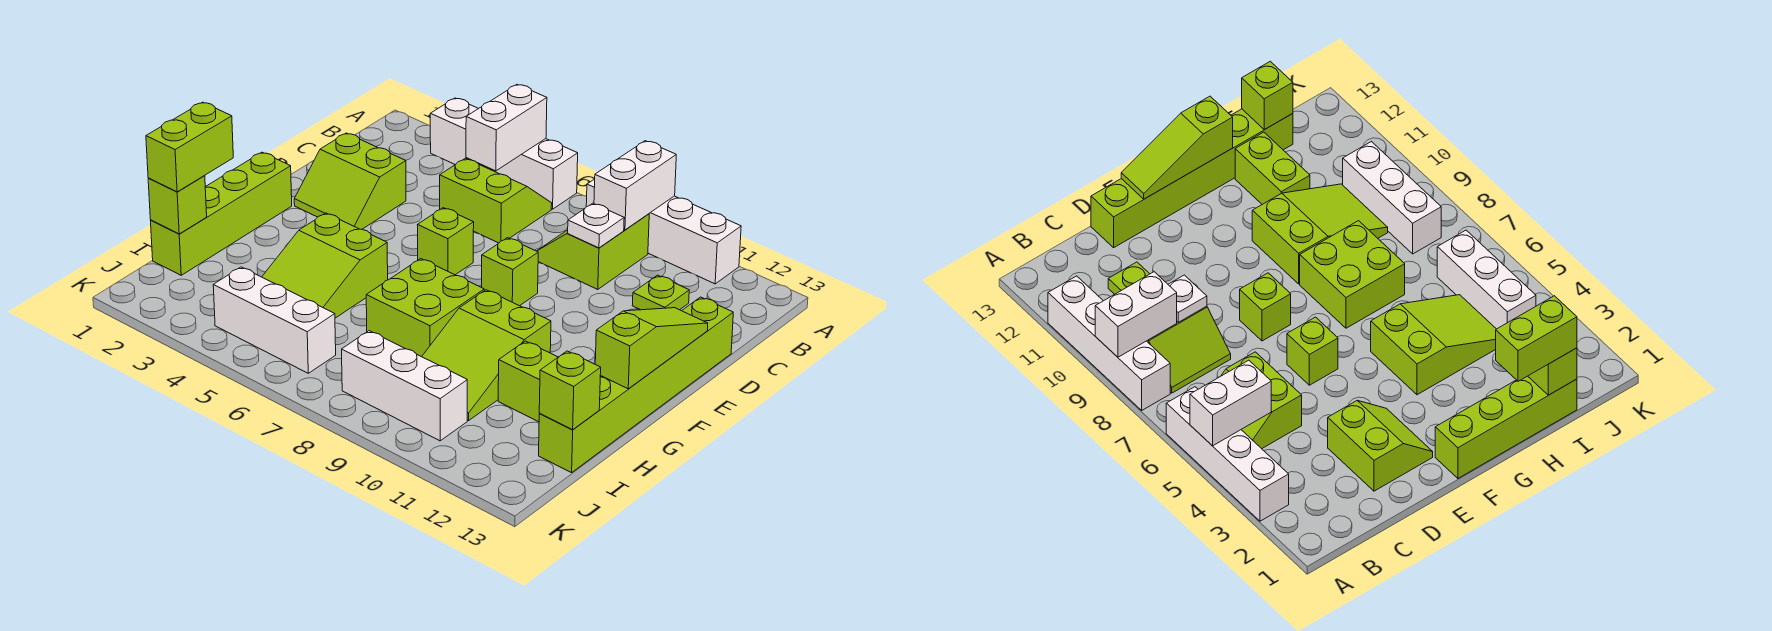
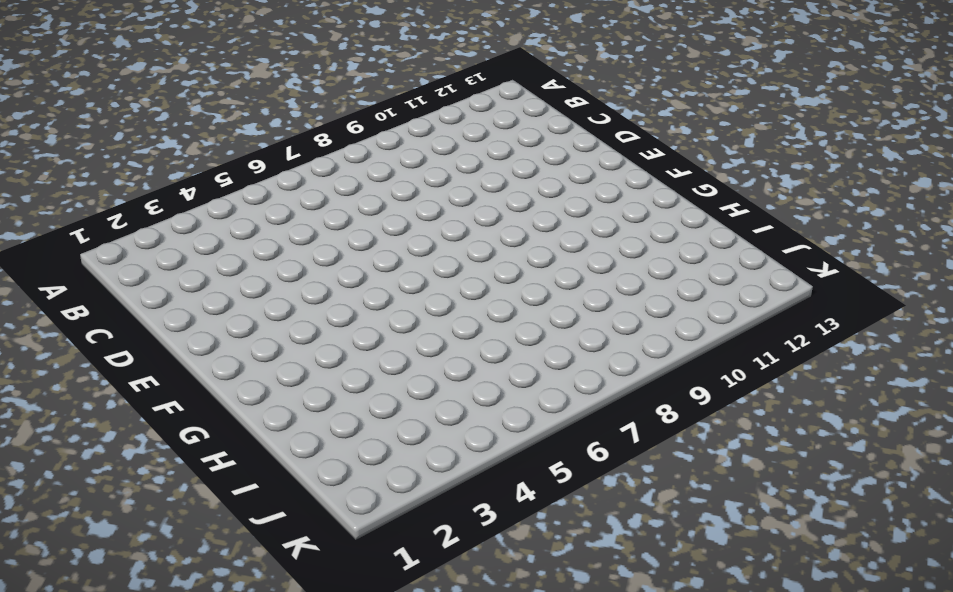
none -> white brick A3:A6 level 1
none -> white brick A8:A11 level 1
none -> lime slope B5:C6 level 1 top C

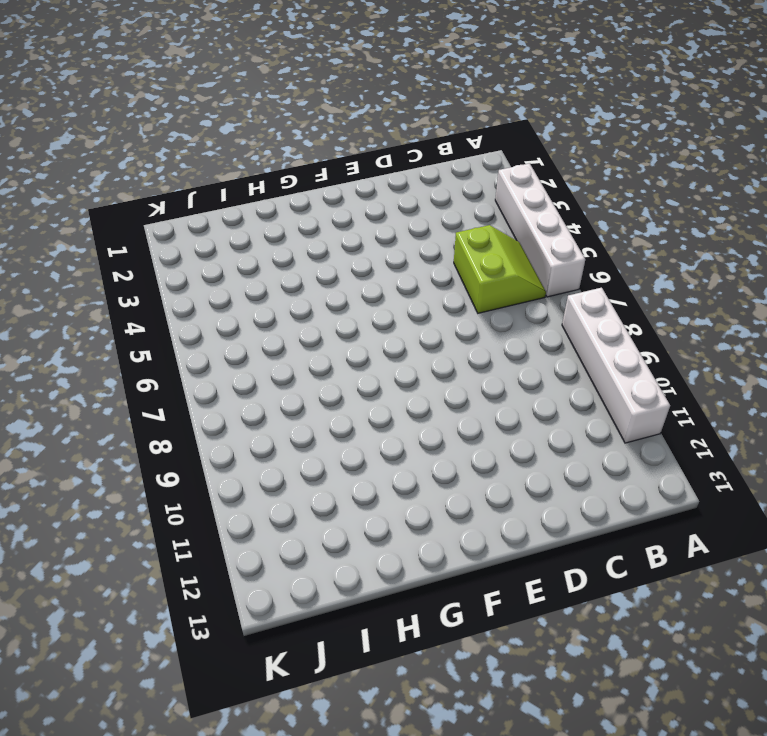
none -> lime slope B8:C9 level 1 top 9
none -> lime plate C11 level 1
none -> lime slope D2:E3 level 1 top D

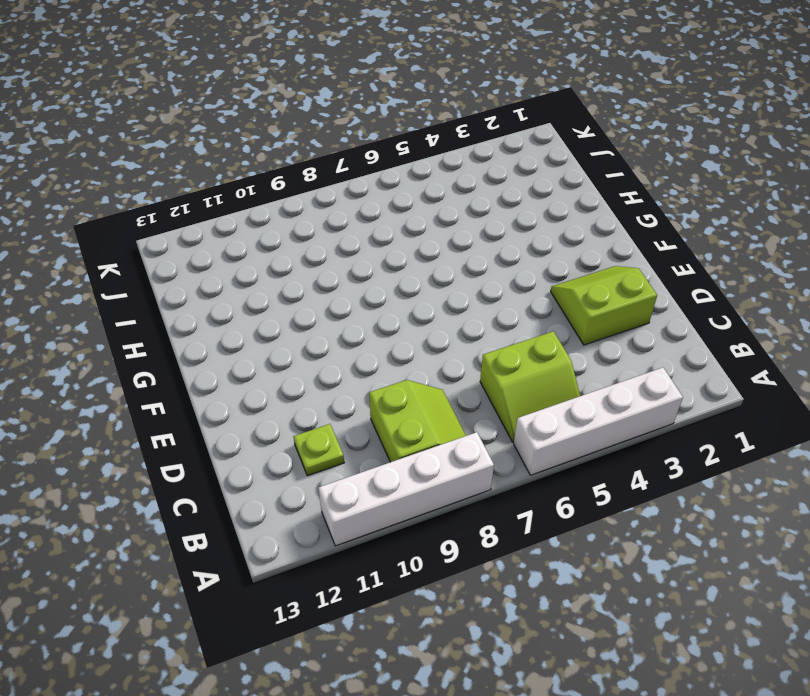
none -> lime brick D13:I13 level 1
none -> lime brick E6 level 1
none -> lime brick E8 level 1

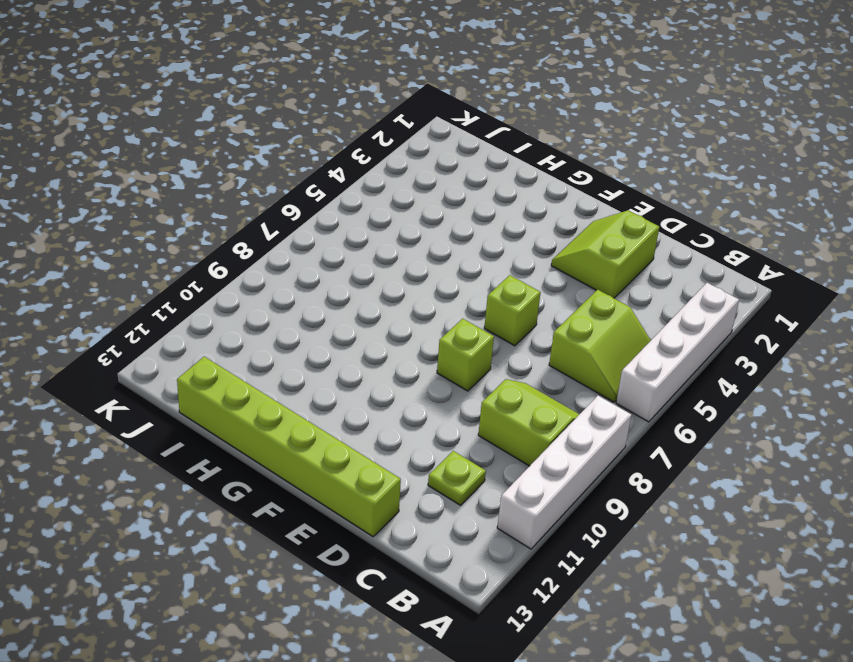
none -> lime brick F1:I1 level 1
none -> lime slope G4:I5 level 1 top G
none -> lime brick G7:H8 level 1

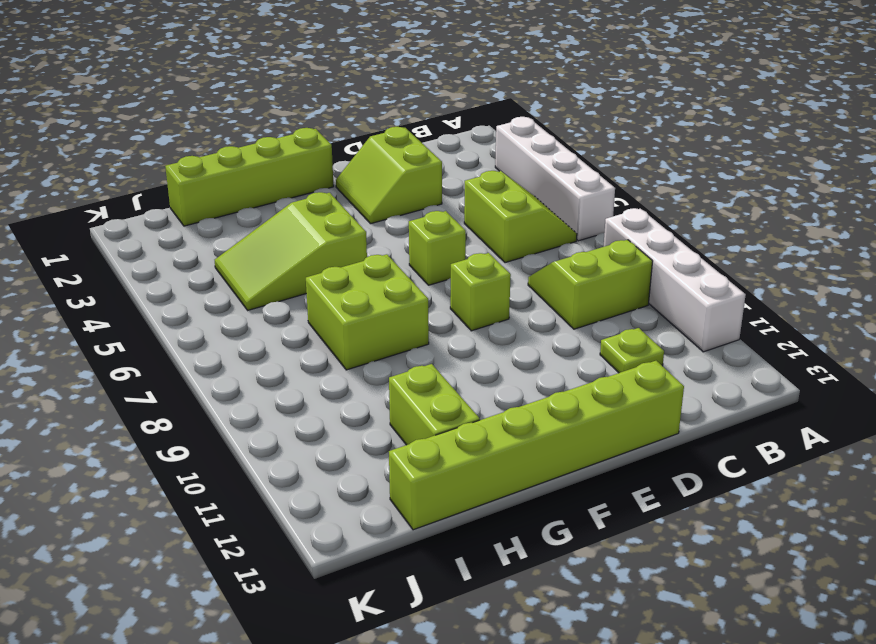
none -> lime slope G9:I10 level 1 top G
none -> white brick J4:J6 level 1
none -> white brick J8:J10 level 1

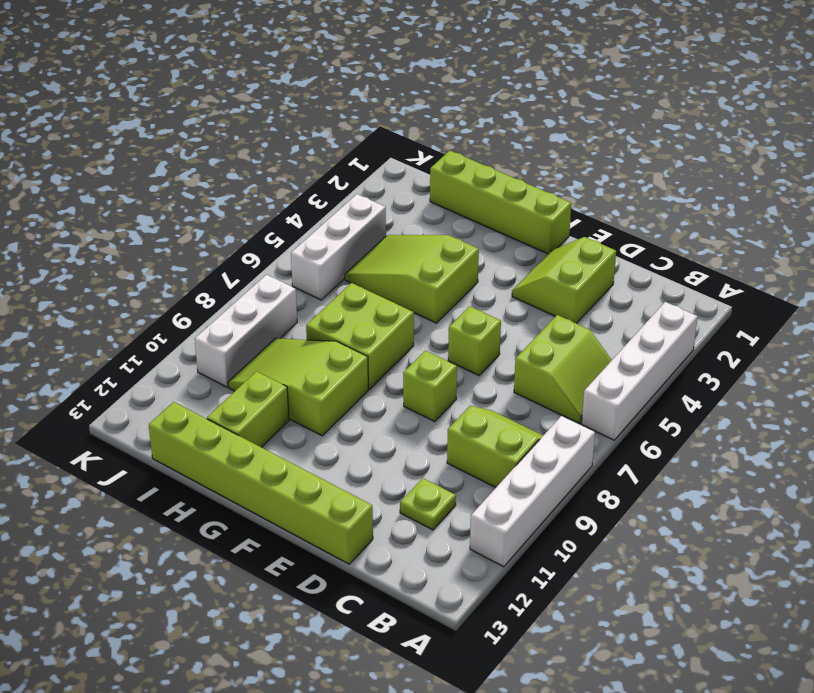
none -> white brick A5:B5 level 2
none -> white brick A9:B9 level 2
none -> white plate C9 level 2

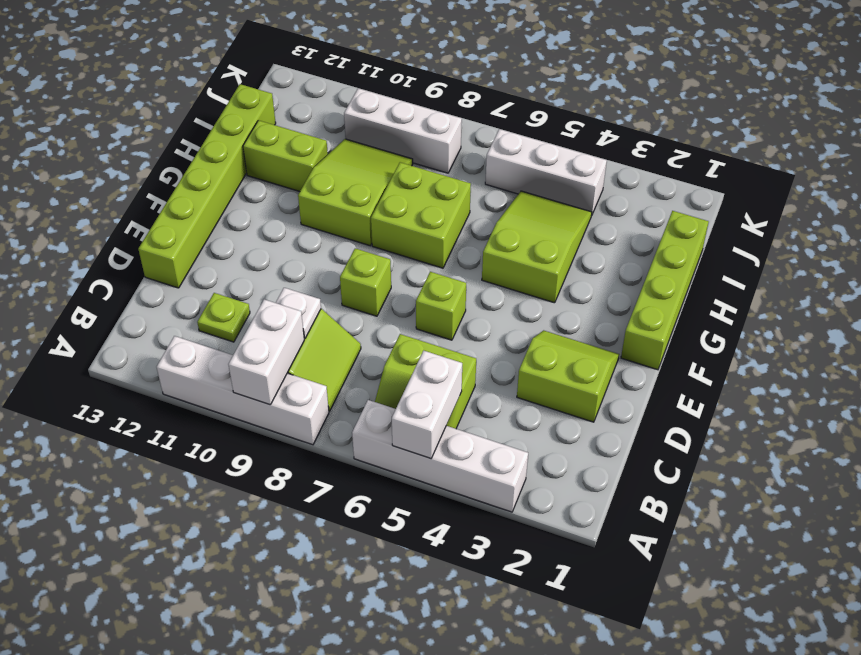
none -> lime slope E13:G13 level 2 top G
none -> lime brick I1 level 2
none -> lime brick I13 level 2

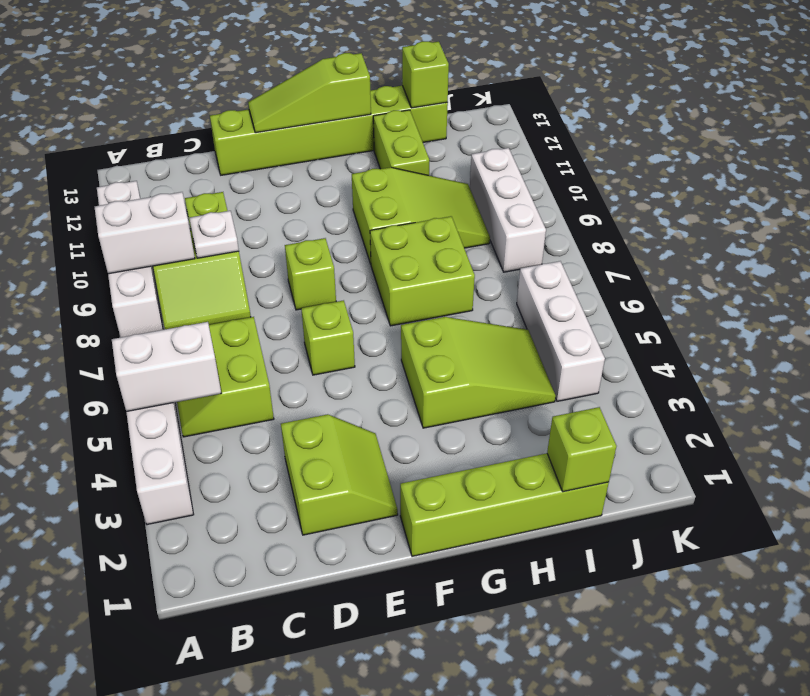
none -> lime brick H1:I1 level 3

